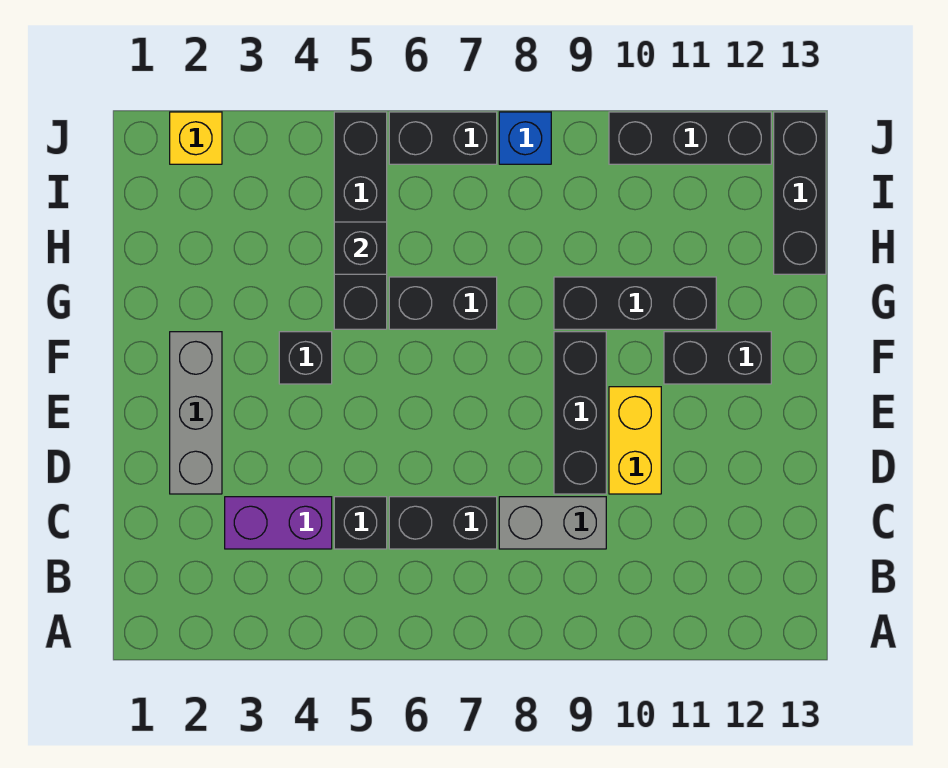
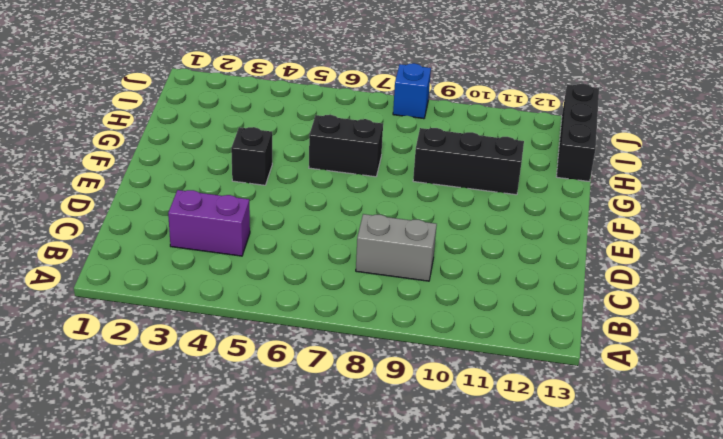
none -> black brick C5 level 1
none -> black brick C6:C7 level 1
none -> grey brick D2:F2 level 1

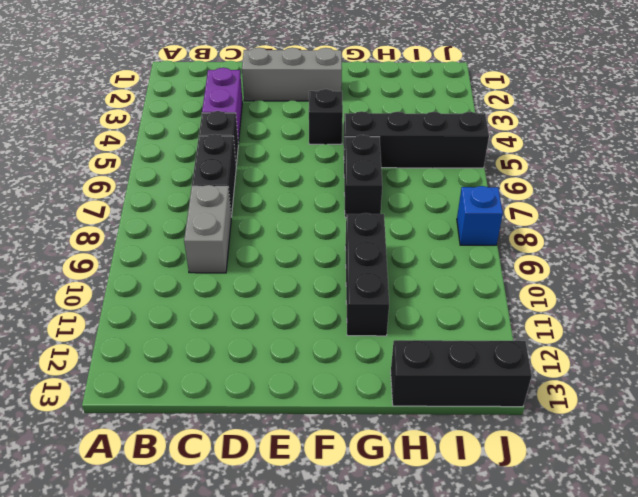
none -> black brick D9:F9 level 1
none -> yellow brick D10:E10 level 1
none -> black brick F11:F12 level 1

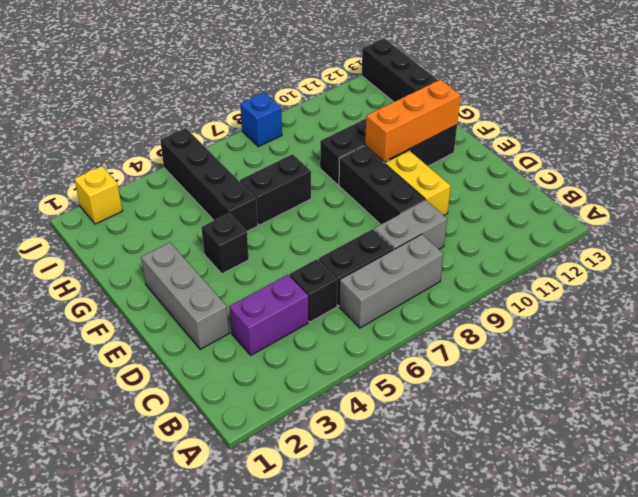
grey brick B6:B8 level 1 -> none
orange brick F10:F12 level 2 -> none
none -> black brick J6:J7 level 1
none -> black brick J10:J12 level 1
none -> black brick H5 level 2

